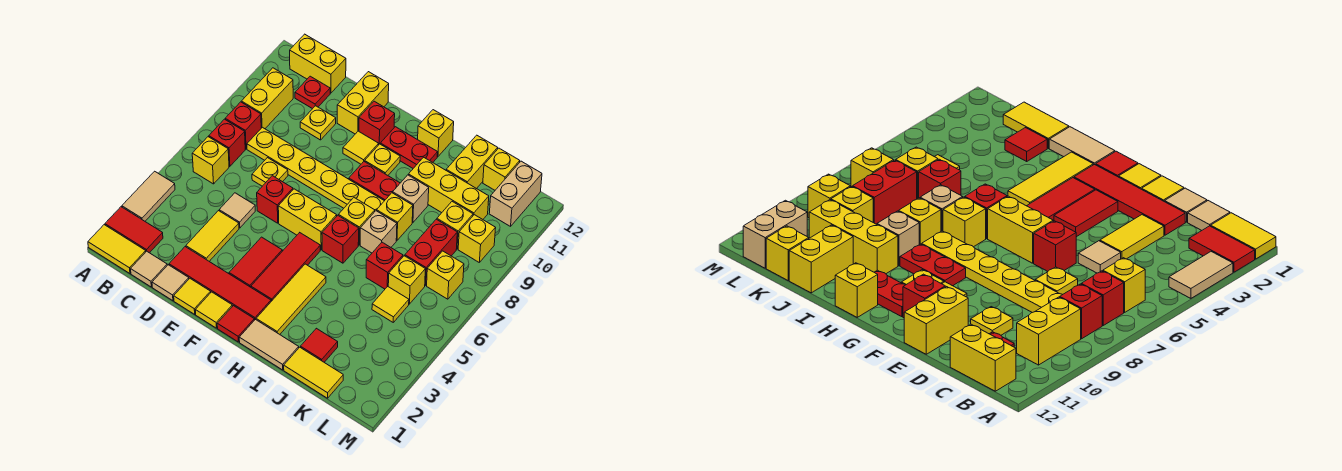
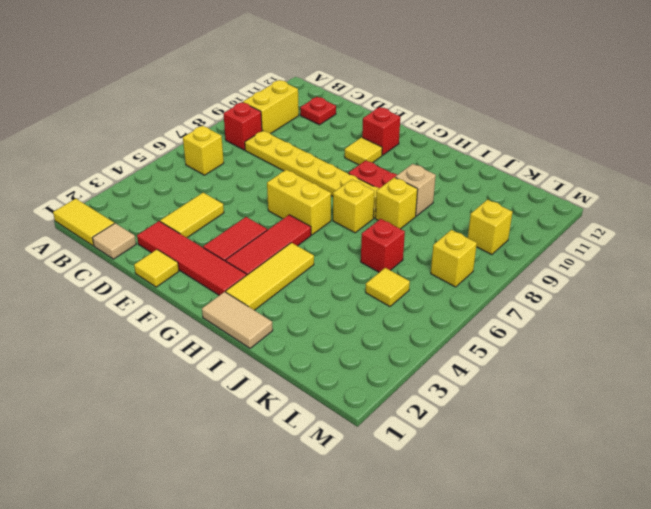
none -> red tile A2:B2 level 1
none -> tan tile A3:A4 level 1
none -> red brick B7 level 1
none -> yellow brick B12:C12 level 1

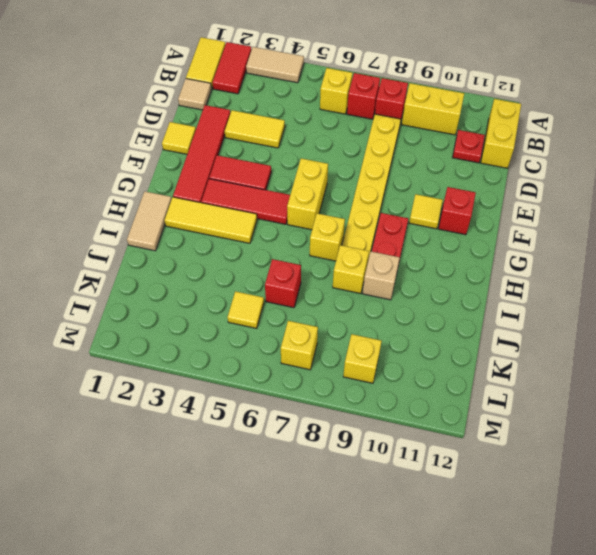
none -> tan tile D1 level 1
none -> tan tile D5 level 1
none -> yellow plate D7 level 1
none -> yellow plate D10 level 1

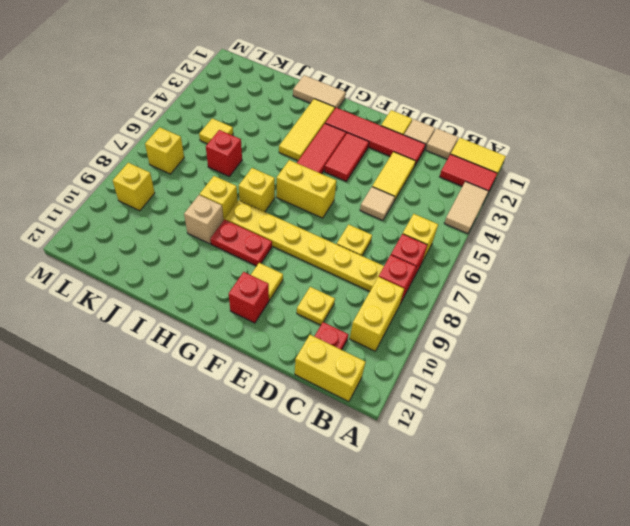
none -> red brick E6 level 1
none -> yellow brick E11:E12 level 1
none -> yellow tile F1 level 1
none -> red tile G1 level 1

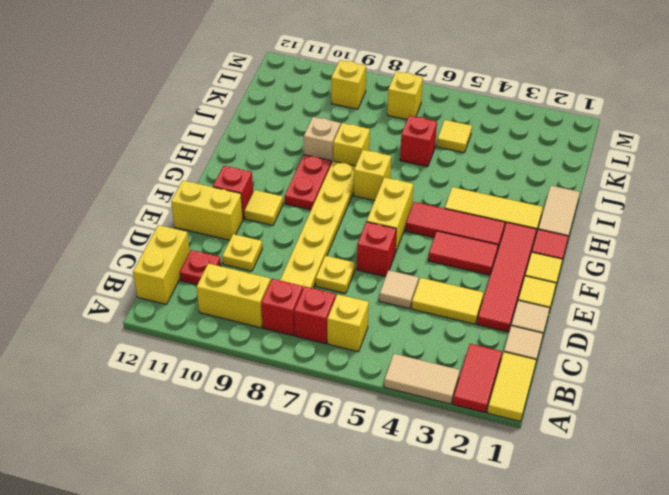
none -> yellow plate G10 level 1
none -> red plate G11:H11 level 1
none -> red brick H6 level 1
none -> yellow brick H12 level 1

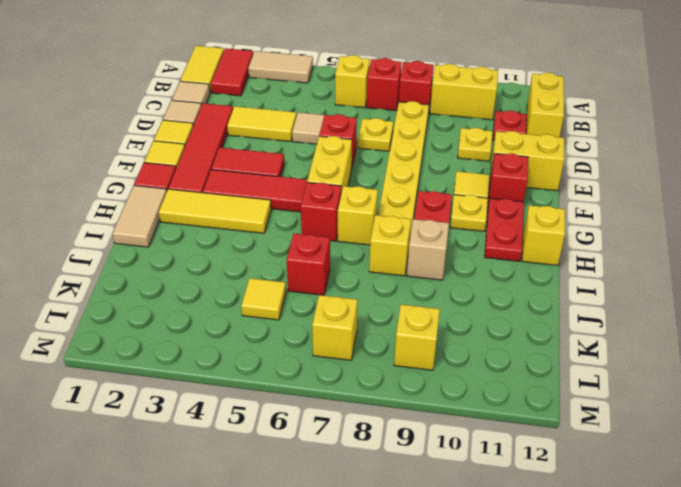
none -> tan brick I7 level 1
none -> yellow brick I10:K10 level 1
none -> yellow tile J1:K1 level 1
none -> red tile J2 level 1

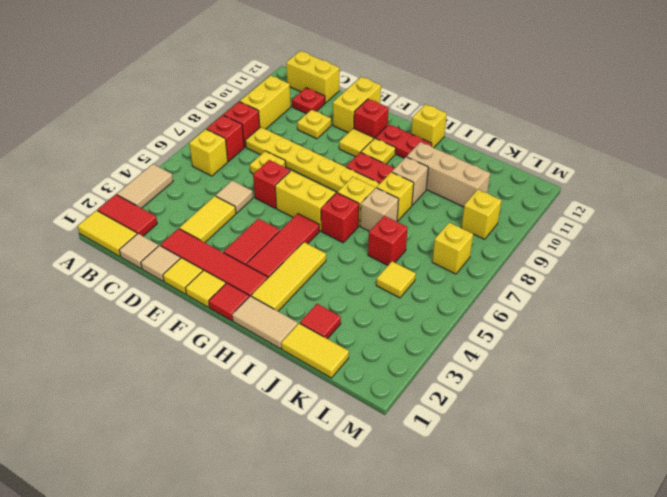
tan brick I10:K10 level 1 -> yellow brick I10:K10 level 1
none -> yellow brick J11:J12 level 1
none -> yellow brick K6 level 1
none -> red brick K7:K8 level 1
none -> yellow brick K9 level 1

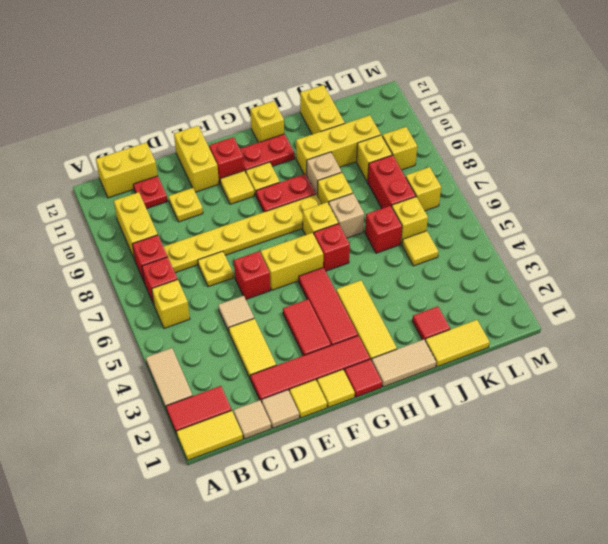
none -> yellow brick K12 level 1
none -> tan brick L11:L12 level 1

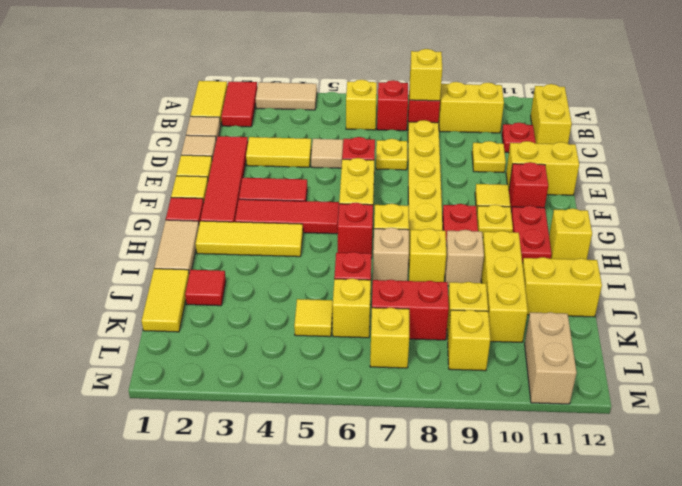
yellow brick B8 level 2 -> yellow brick K12 level 1
tan brick L11:M11 level 1 -> tan brick L11:L12 level 1

